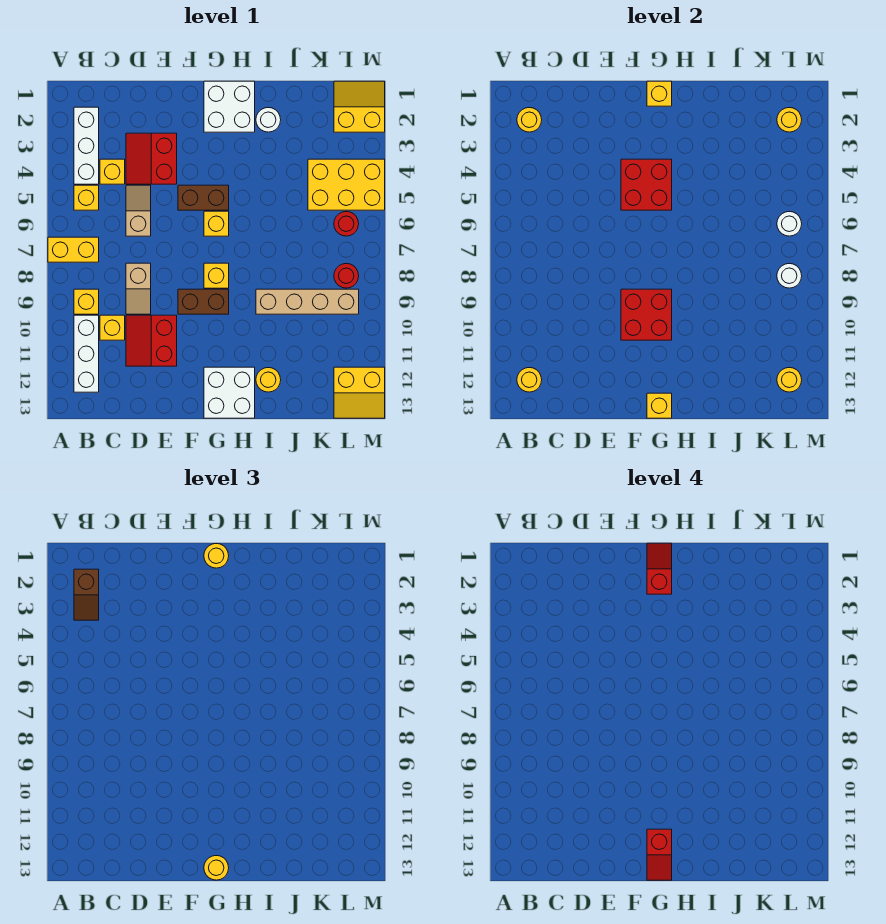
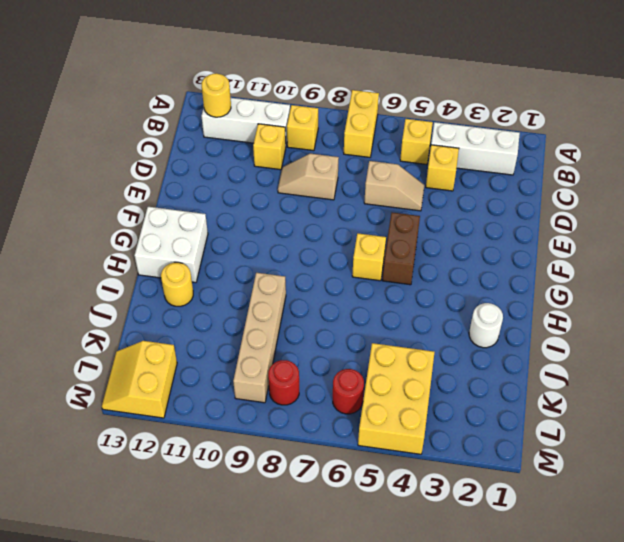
none -> red slope D3:E4 level 1 top E
none -> red slope D10:E11 level 1 top E
none -> brown brick F9:G9 level 1
none -> white brick G1:H2 level 1

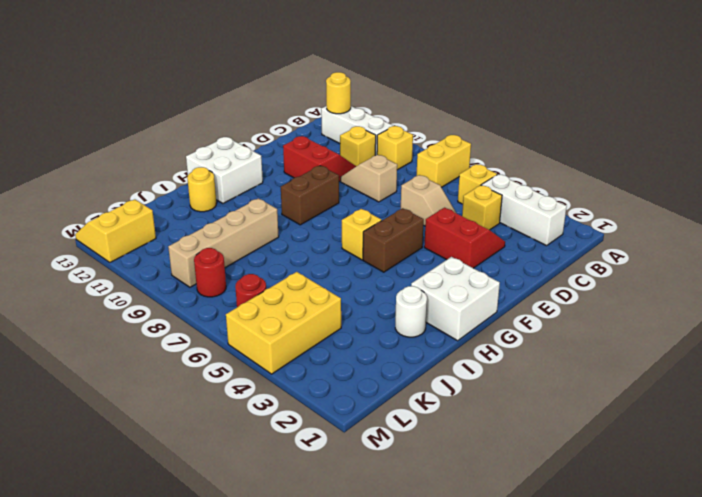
none -> yellow brick G8 level 1
none -> yellow slope L1:M2 level 1 top 2
none -> yellow round brick B2 level 2
none -> red brick F4:G5 level 2

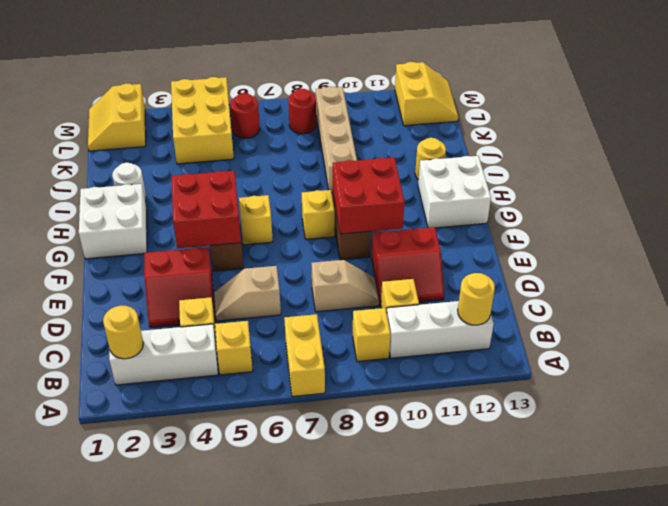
none -> yellow brick G1 level 2
none -> yellow brick G13 level 2
none -> yellow round brick L2 level 2
none -> white round brick L6 level 2

